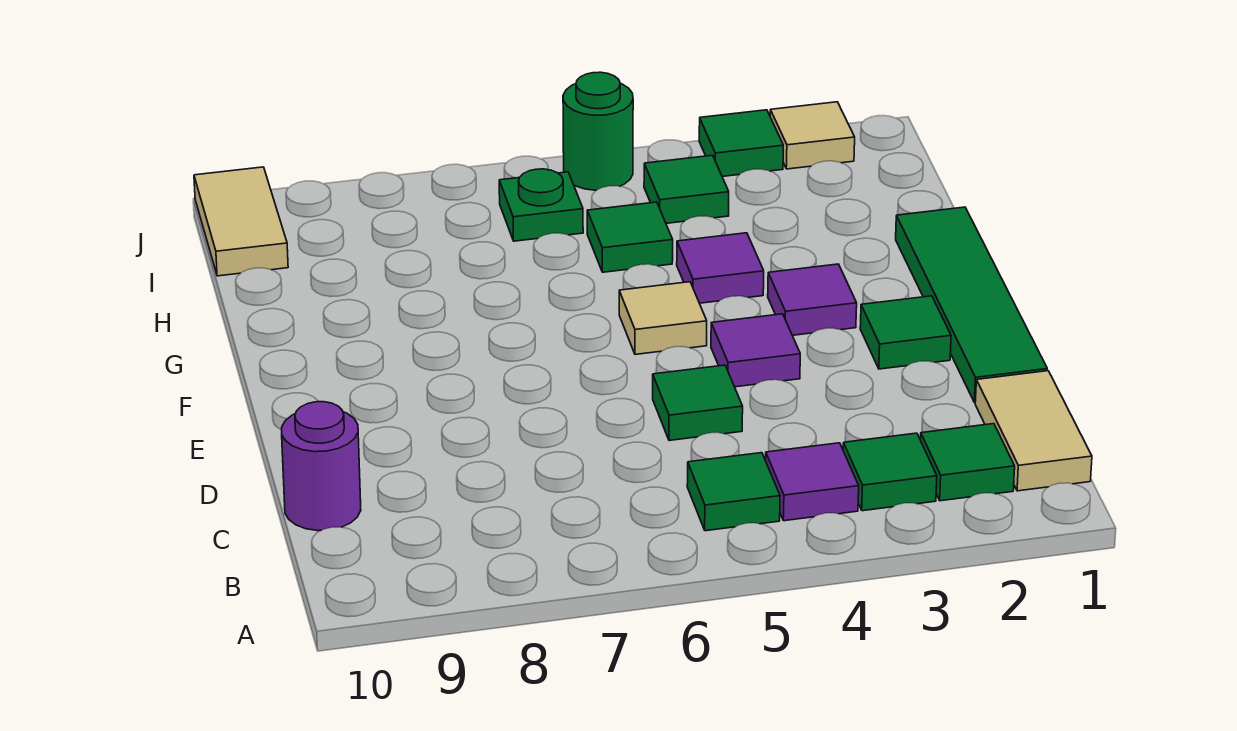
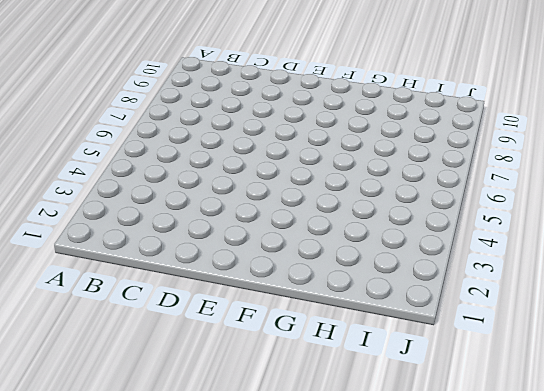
none -> tan tile B1:C1 level 1
none -> green tile B2 level 1
none -> green tile B3 level 1

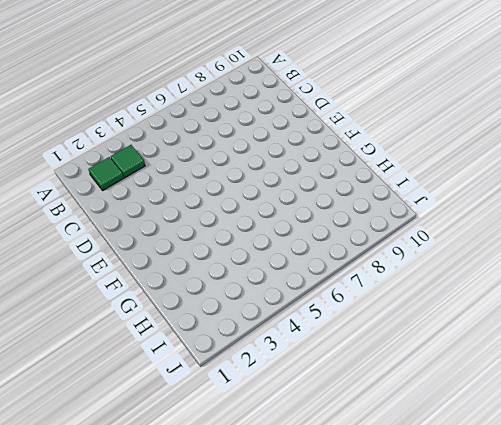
none -> tan tile B1:C1 level 1
none -> purple tile B4 level 1
none -> green tile B5 level 1

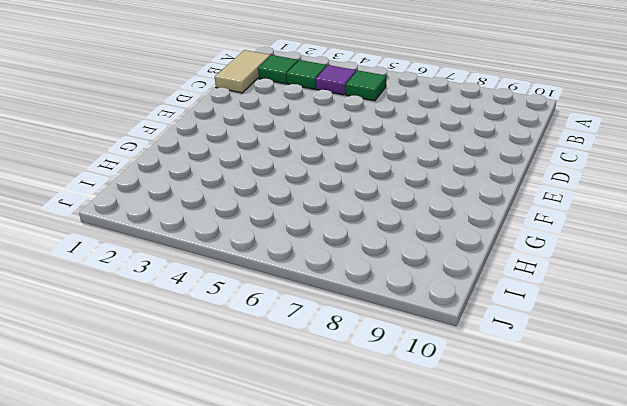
none -> purple round brick C10 level 1
none -> green tile D1:G1 level 1
none -> green tile D5 level 1

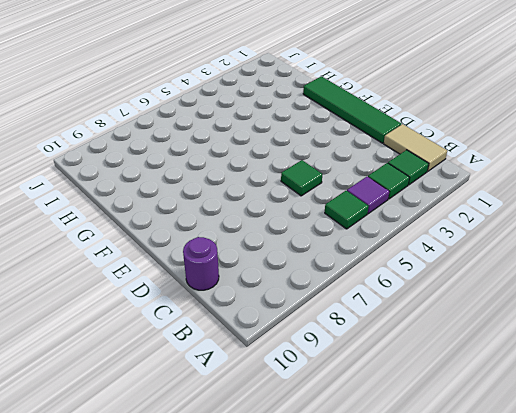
none -> green tile E2 level 1
none -> purple tile E4 level 1
none -> purple tile F3 level 1

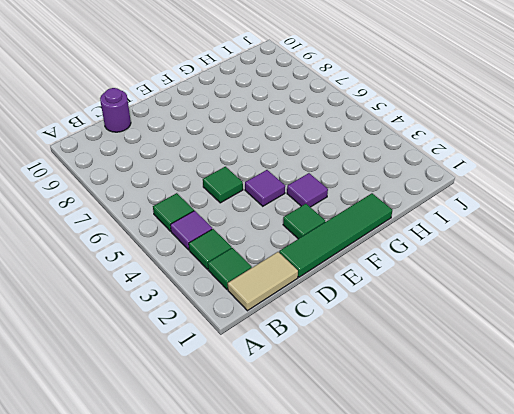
none -> tan tile F5 level 1
none -> purple tile G4 level 1
none -> green tile H5 level 1

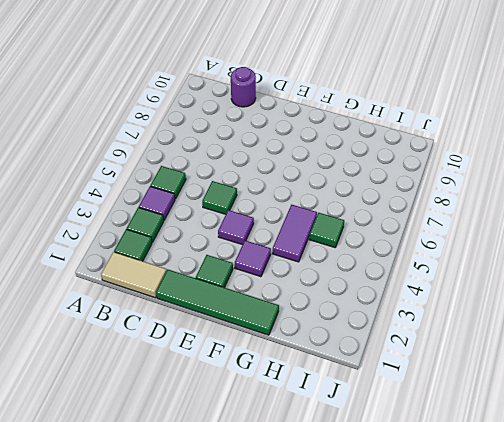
purple tile G4:G5 level 1 -> purple tile G4 level 1
none -> tan tile F5 level 1
none -> green tile I4 level 1
none -> green plate I6 level 1

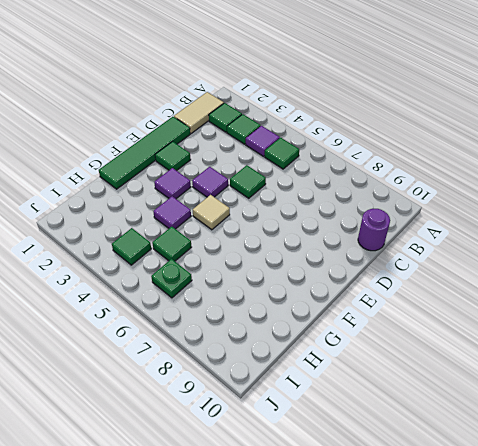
none -> tan tile I10:J10 level 1
none -> tan tile J2 level 1
none -> green tile J3 level 1

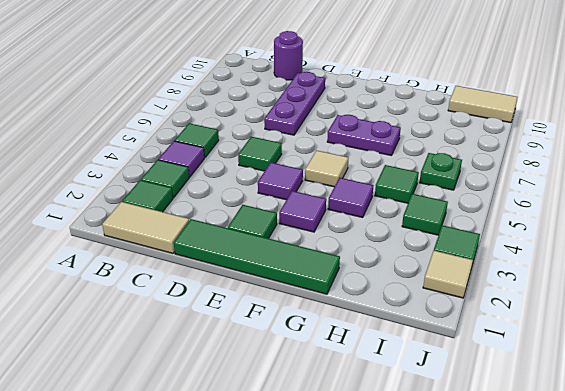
purple plate D7:D9 level 1 -> none
purple plate F7:G7 level 1 -> none
none -> green round brick J5 level 1

